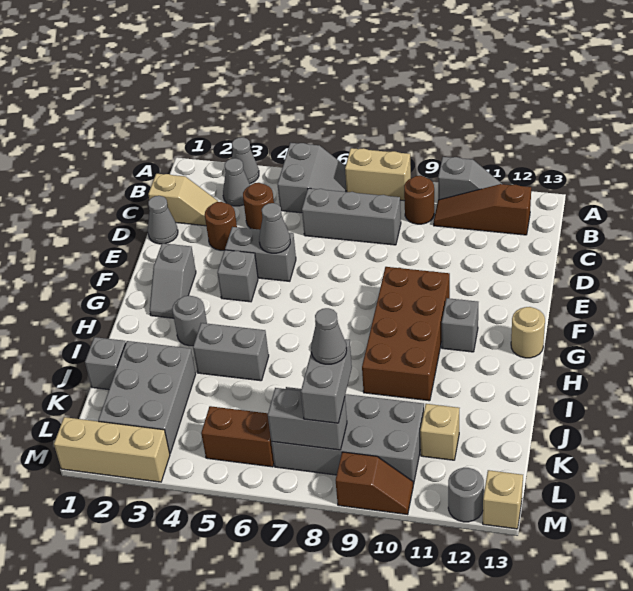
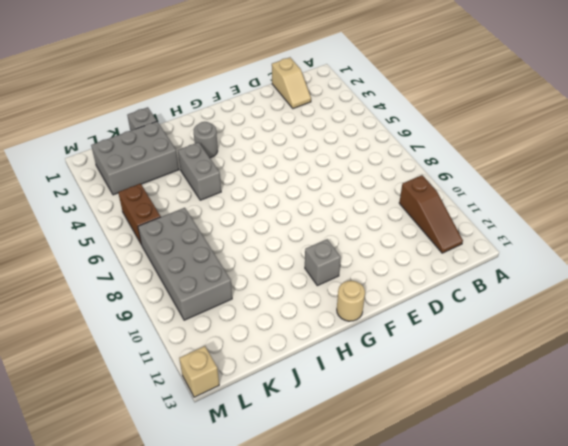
brown slope B10:B12 level 1 top 10 -> brown slope B10:B12 level 1 top 12
none -> grey cone A3 level 1
none -> grey slope A5:B6 level 1 top 5
none -> tan brick A7:A8 level 1
none -> grey slope A10:A11 level 1 top 10

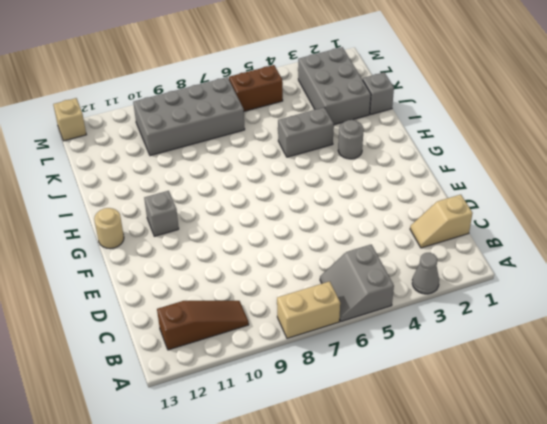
none -> grey slope A10:A11 level 1 top 10
none -> grey cone B3 level 1
none -> brown round brick B9 level 1
none -> brown round brick C4 level 1

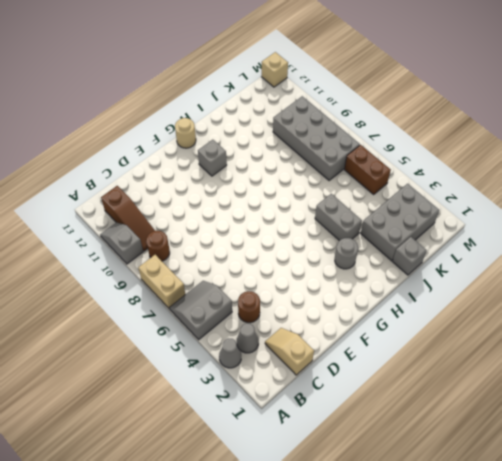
none -> grey brick C6:C8 level 1
none -> grey cone D1 level 1
none -> brown round brick D3 level 1
none -> grey brick E4:E5 level 1

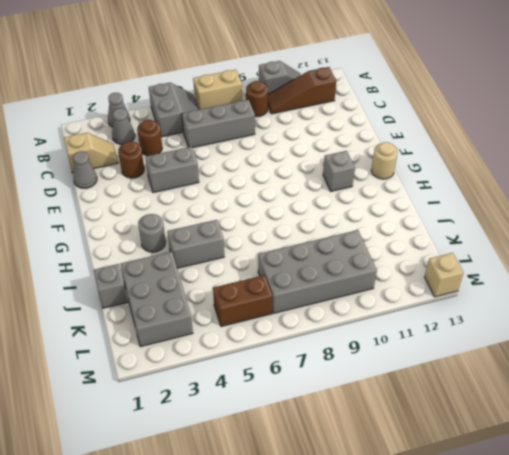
none -> grey slope F2:G2 level 1 top F
none -> grey brick F4 level 1
none -> brown brick F9:I10 level 1
none -> tan brick K11 level 1

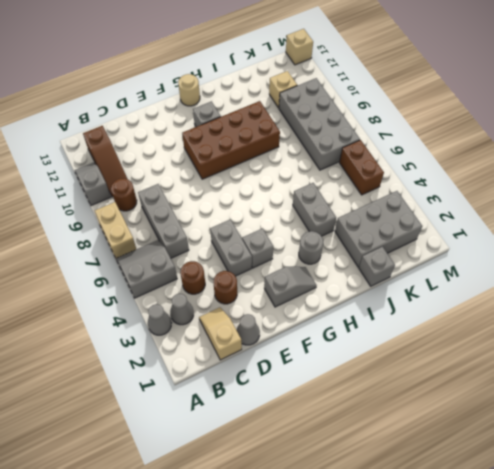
none -> tan brick M1:M3 level 1
none -> brown slope M9:M10 level 1 top 9
none -> grey round brick M12 level 1
none -> grey cone E5 level 2

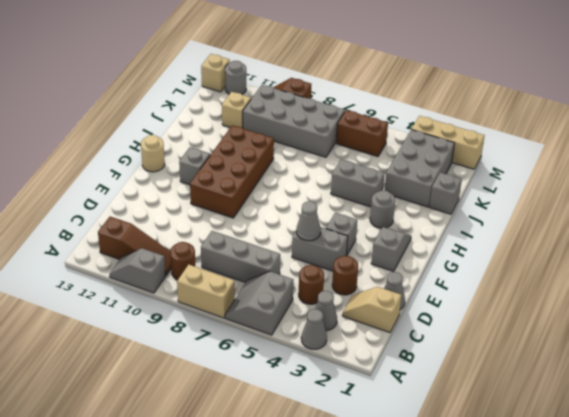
none -> grey brick L7:L8 level 2
none -> grey brick K8:L8 level 3
none -> grey cone K8 level 4

